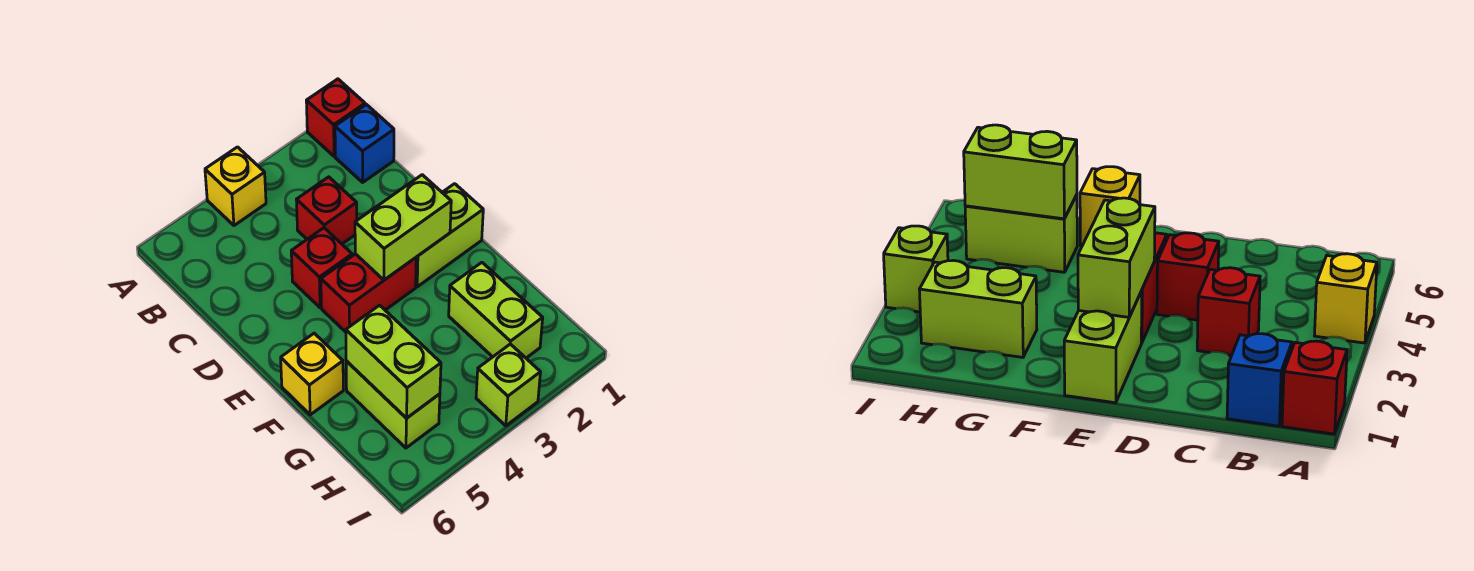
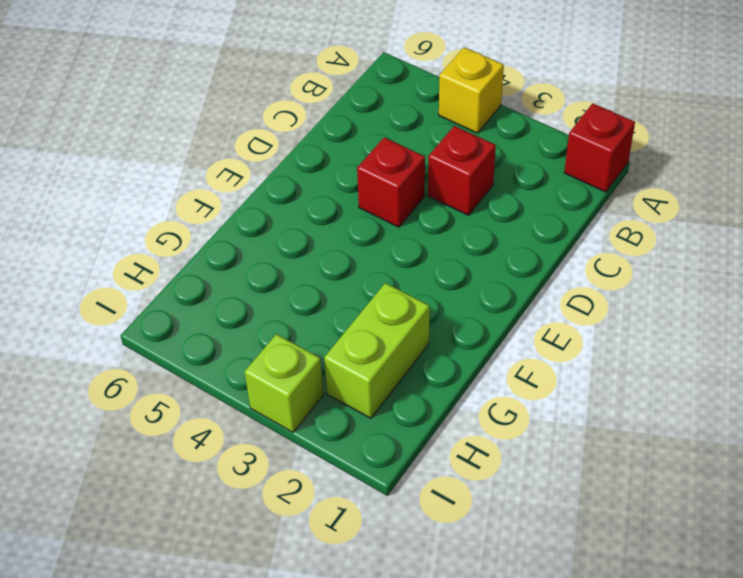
none -> blue brick B1 level 1
none -> lime brick E1:E2 level 1
none -> red brick E3:E4 level 1

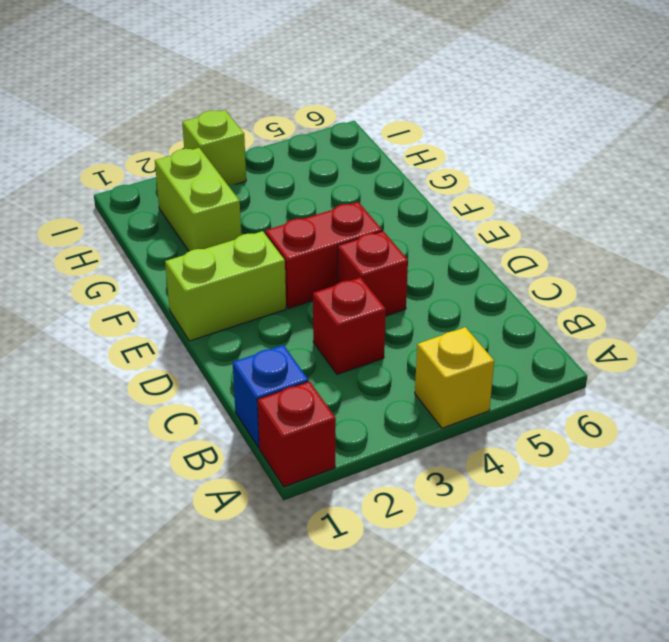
none -> yellow brick F6 level 1
none -> lime brick G5:H5 level 1
none -> lime brick E2:E3 level 2

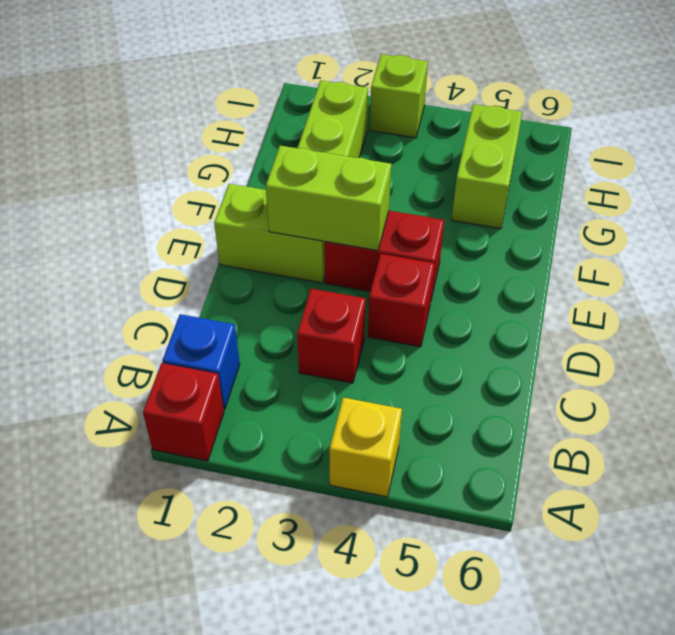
none -> yellow brick F6 level 1
none -> lime brick G5:H5 level 2

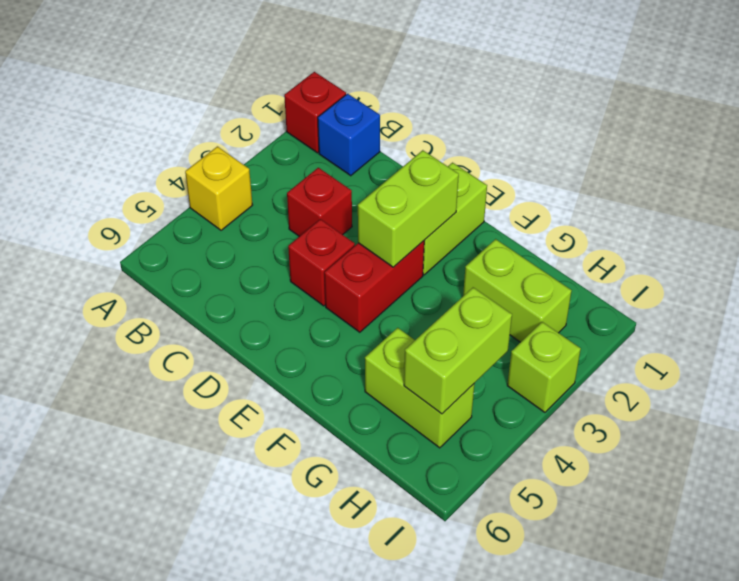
lime brick H4:H5 level 2 -> lime brick G5:H5 level 2
none -> yellow brick F6 level 1

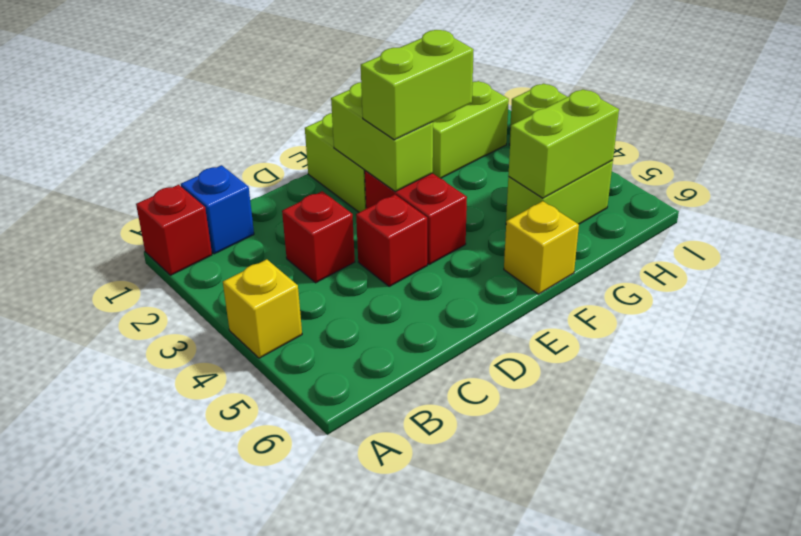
lime brick E3:F3 level 3 -> none

